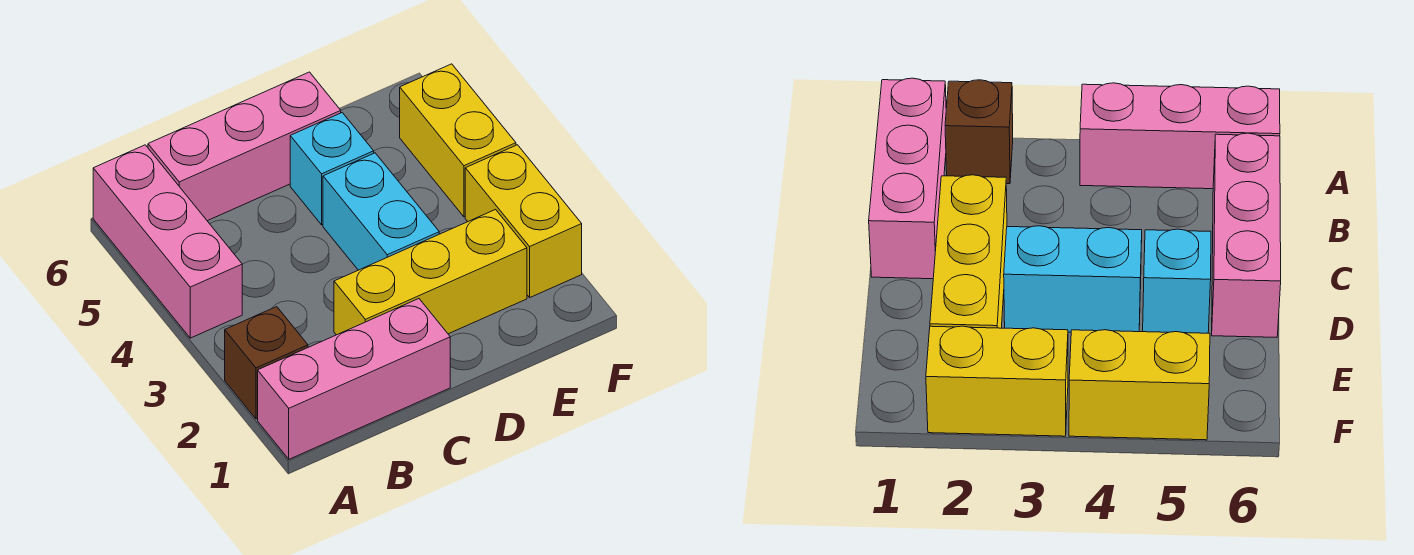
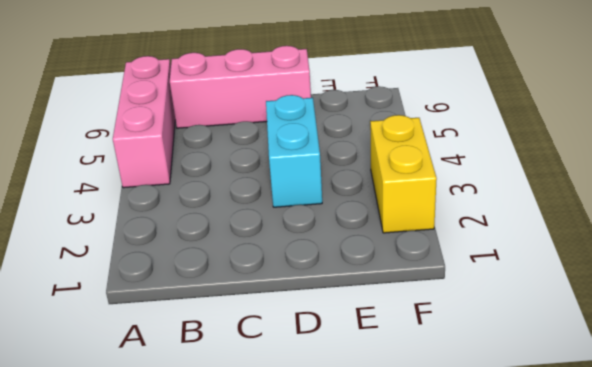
none -> pink brick A1:C1 level 1
none -> brown brick A2 level 1

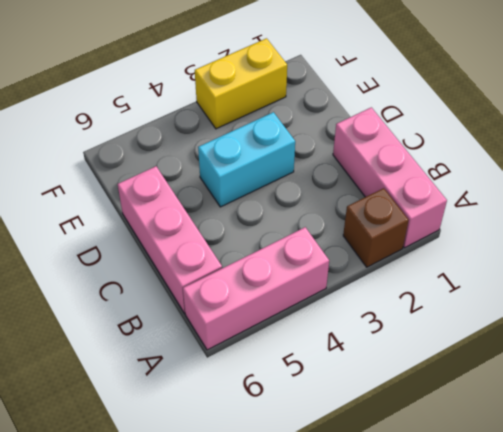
none -> yellow brick C2:E2 level 1
none -> cyan brick D5 level 1

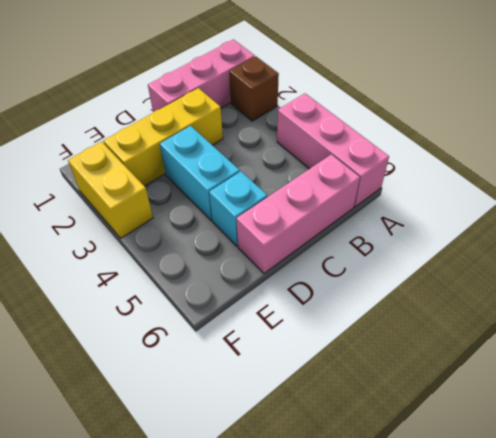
none -> yellow brick F4:F5 level 1

